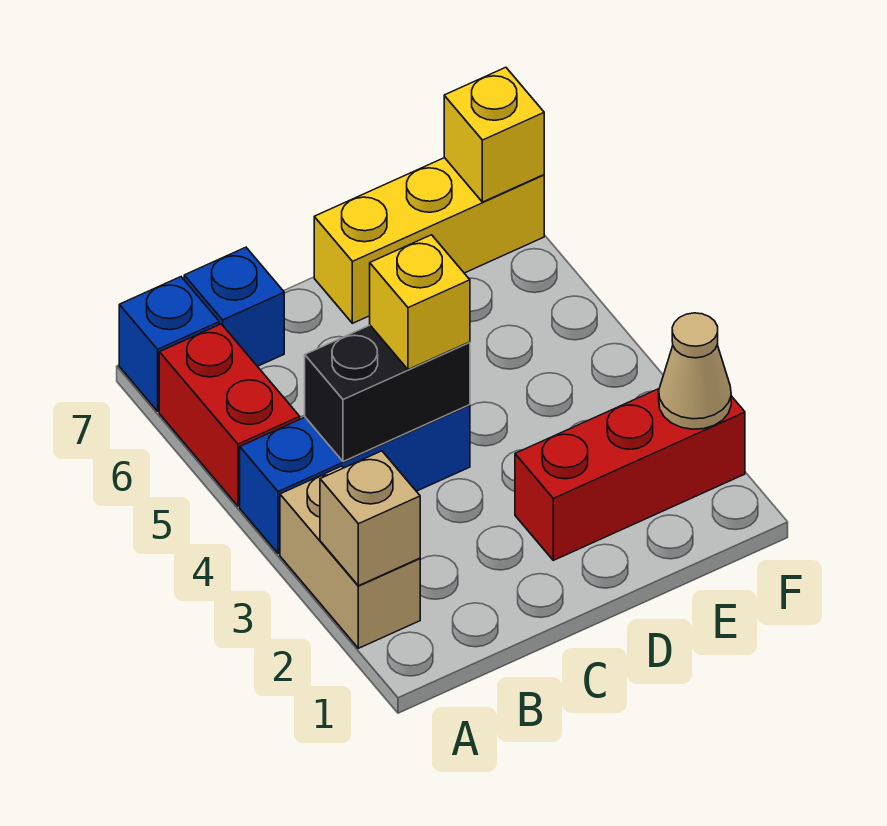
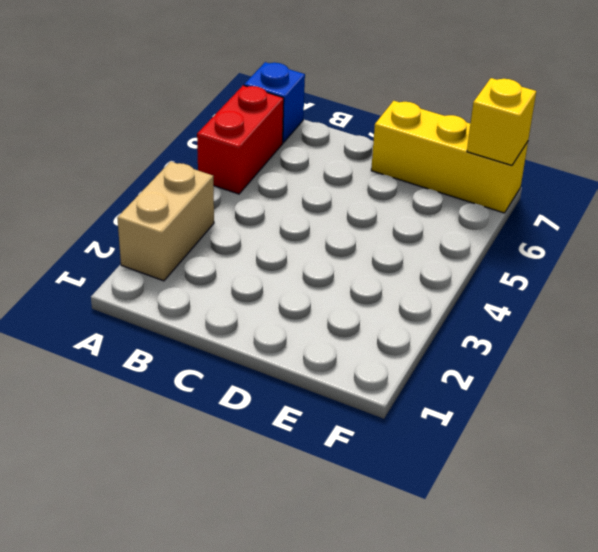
none -> blue brick A4:C4 level 1
none -> blue brick B7 level 1
none -> red brick D2:F2 level 1

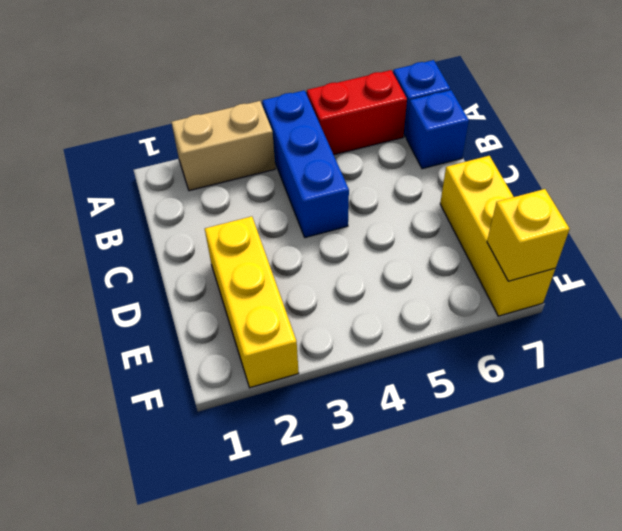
yellow brick D2:F2 level 1 -> red brick D2:F2 level 1
none -> tan brick A2 level 2
none -> black brick B4:C4 level 2
none -> tan cone F2 level 2

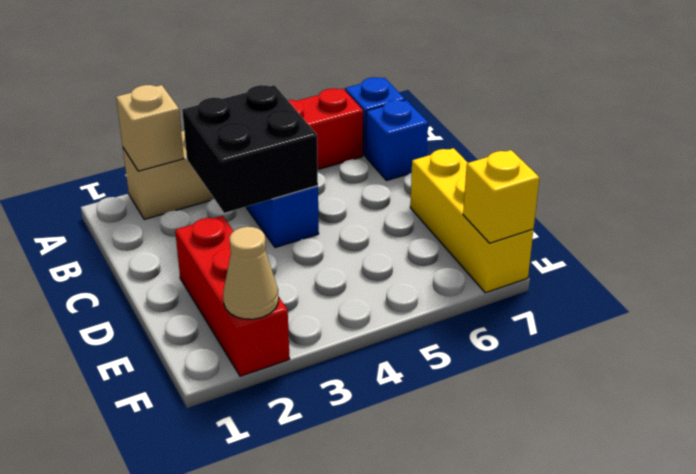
black brick B3:C4 level 2 -> black brick B4:C4 level 2
none -> yellow brick C4 level 3

